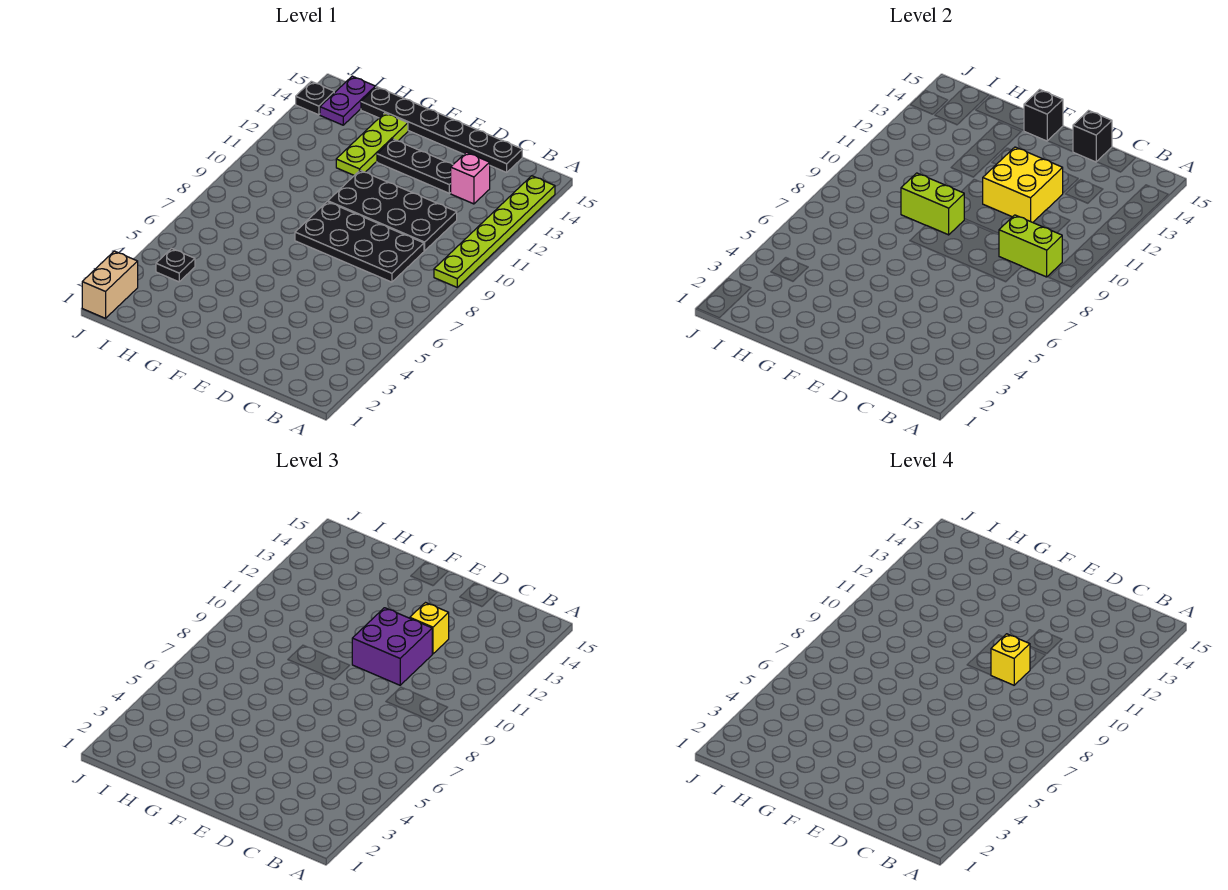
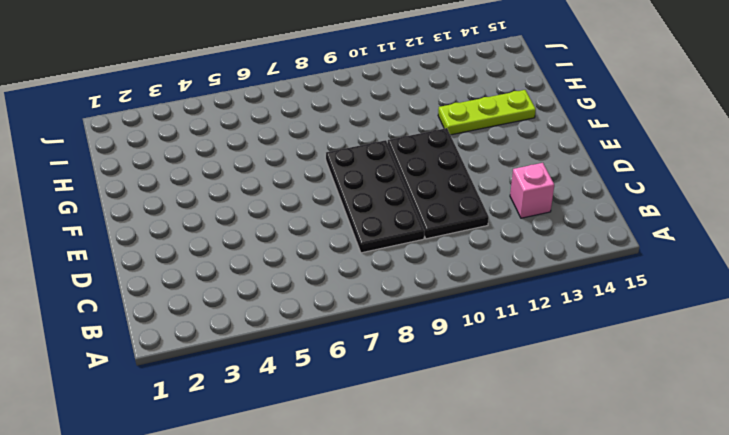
none -> lime plate A9:A14 level 1
none -> black plate C15:H15 level 1
none -> black plate D13:F13 level 1

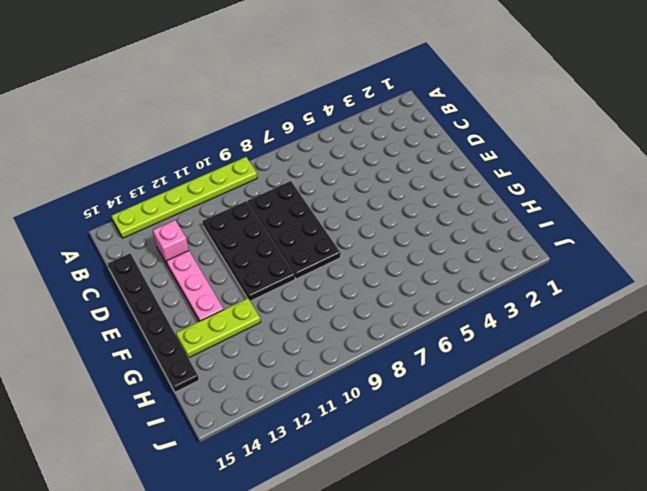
pink plate D13:F13 level 1 -> black plate D13:F13 level 1
none -> black plate I4 level 1
none -> purple plate I14:I15 level 1
none -> tan brick J1:J2 level 1

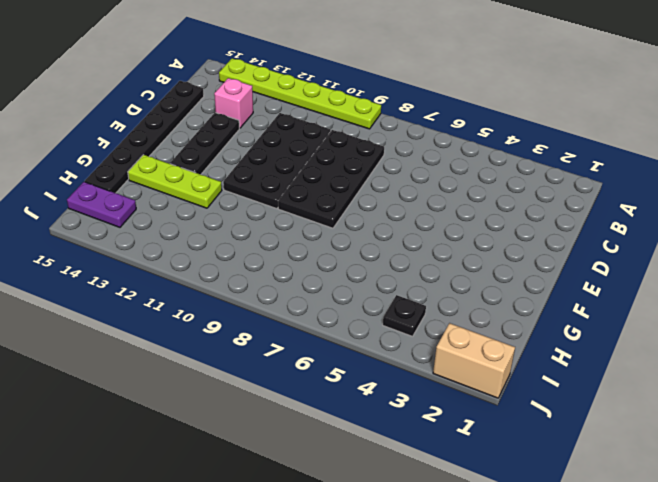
none -> black plate J14 level 1
none -> lime brick B9:C9 level 2
none -> yellow brick D11:E12 level 2

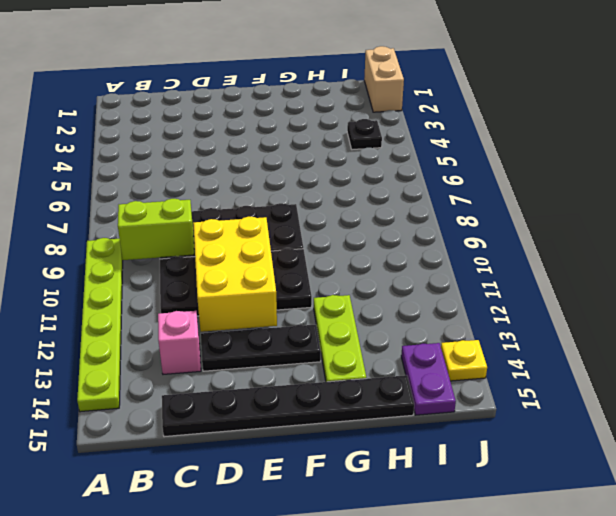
yellow brick D10:E12 level 2 -> yellow brick D11:E12 level 2
yellow plate J14 level 1 -> black plate J14 level 1
none -> black brick D15 level 2
none -> lime brick F9:G9 level 2
none -> black brick F15 level 2

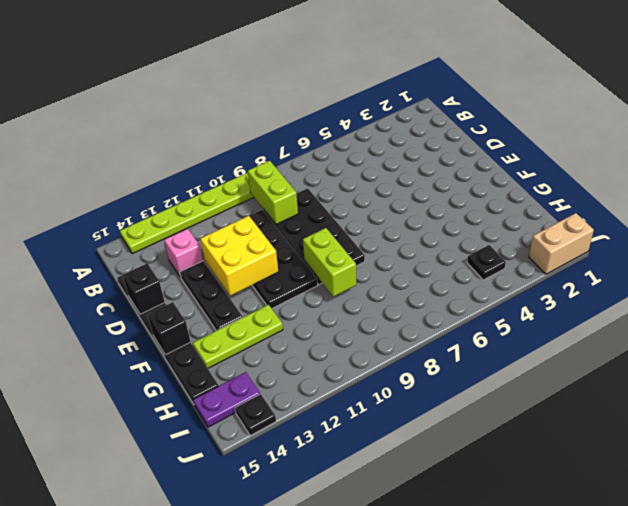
none -> purple brick D10:E11 level 3
none -> yellow brick D12 level 3
none -> yellow brick D10 level 4

